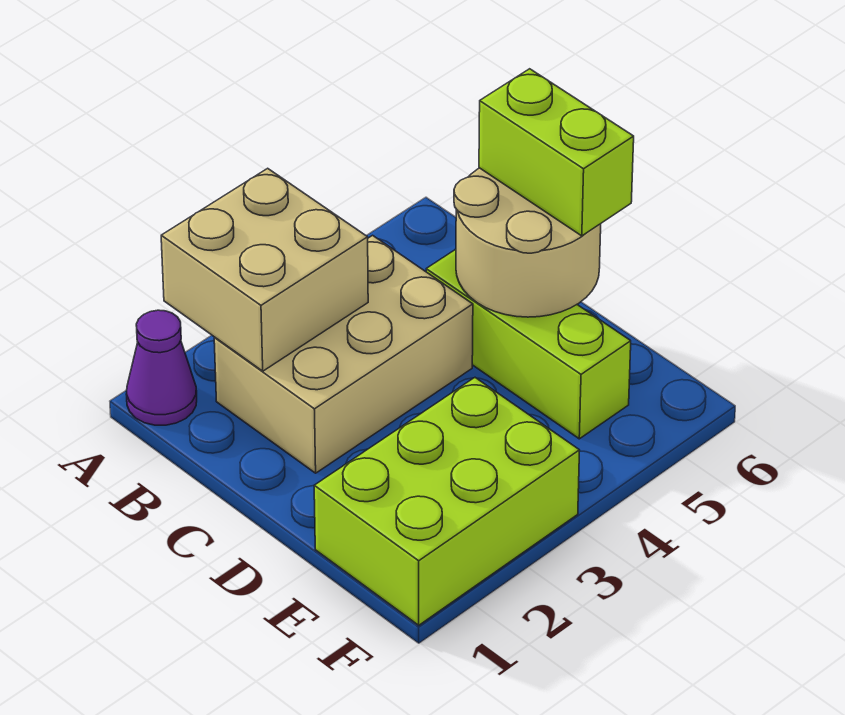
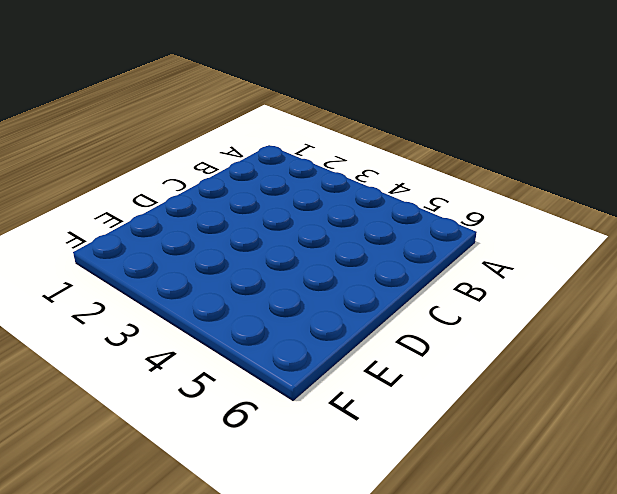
none -> purple cone A1 level 1
none -> tan brick B2:C4 level 1

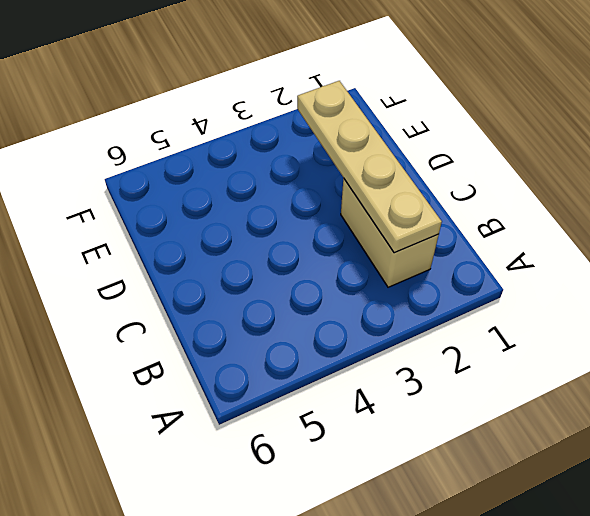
tan brick B2:C2 level 1 -> tan brick B2:C4 level 1
tan plate B2:E2 level 2 -> tan brick A2:B3 level 2
none -> purple cone A1 level 1
none -> lime brick C5:E5 level 1

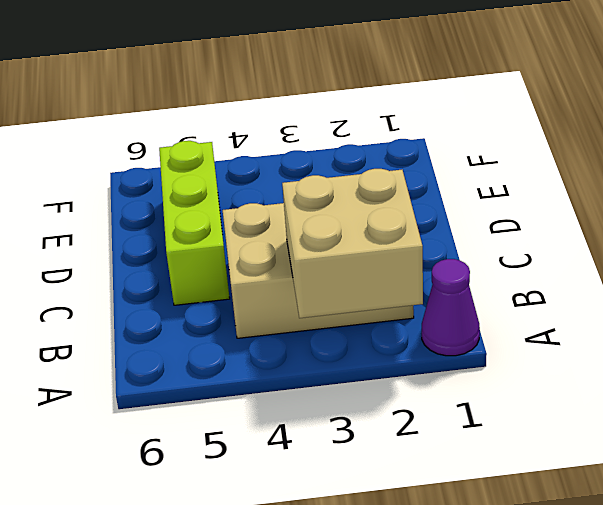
none -> lime brick E1:F3 level 1
none -> tan round brick C5:D6 level 2

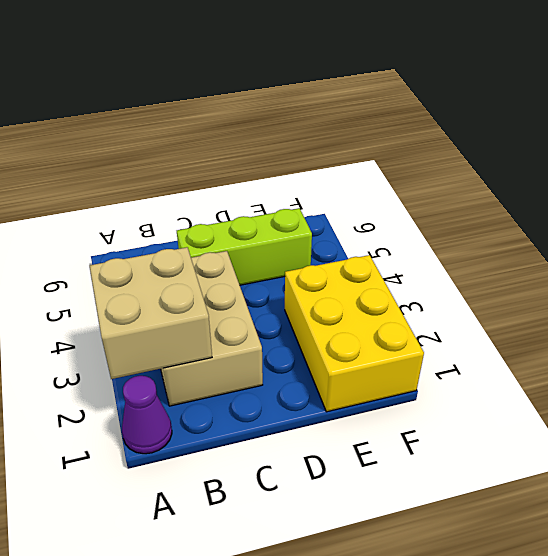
yellow brick E1:F3 level 1 -> lime brick E1:F3 level 1
none -> tan round brick C5:D6 level 2
none -> lime brick C6:D6 level 3

